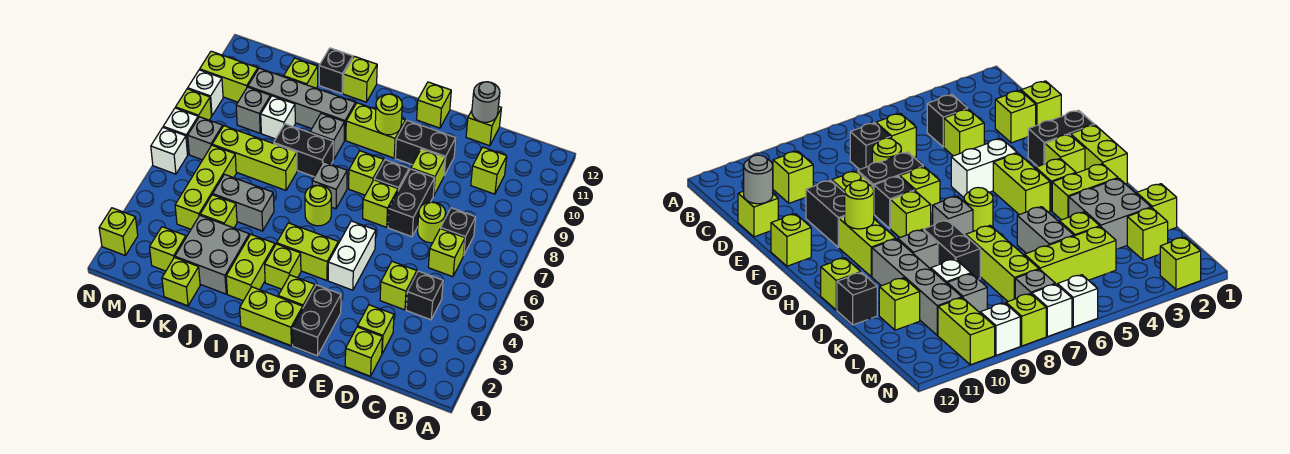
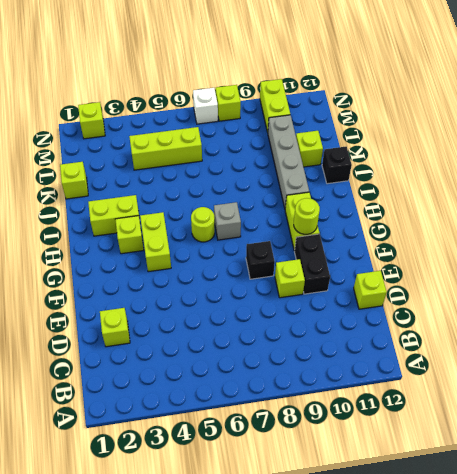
none -> black brick C4 level 1
none -> lime brick C6 level 1
none -> black brick C7 level 1
none -> lime brick C10 level 1

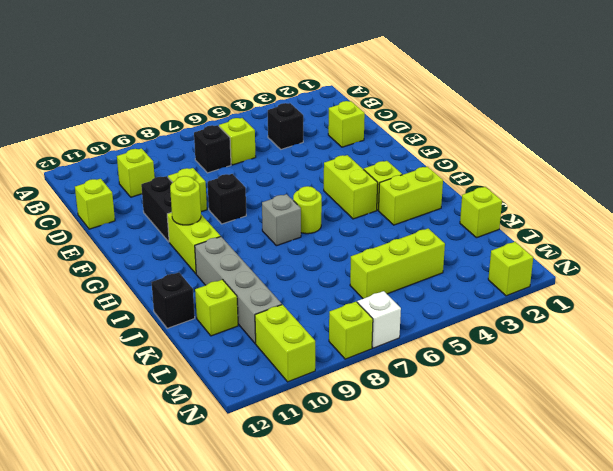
none -> lime brick D1 level 1
none -> lime brick D4 level 1
none -> lime round brick D7 level 1
none -> black brick E7:E8 level 1

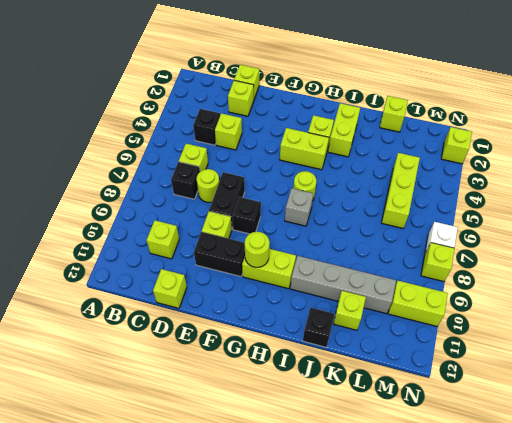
none -> black brick F1:F2 level 1
none -> white brick F4:F5 level 1
none -> lime brick F7 level 1
none -> lime brick F12 level 1

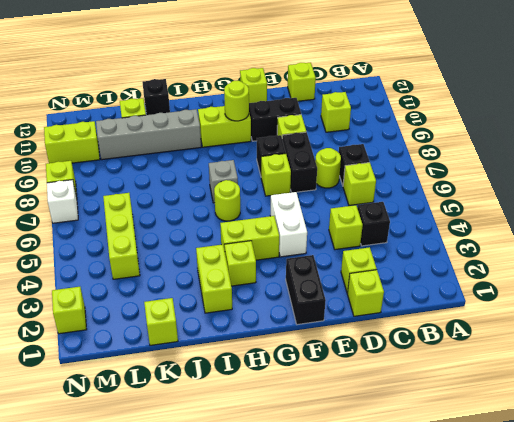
none -> lime brick G1:H1 level 1
none -> lime brick G2 level 1
none -> lime brick G8 level 1
none -> black brick I8:J8 level 1

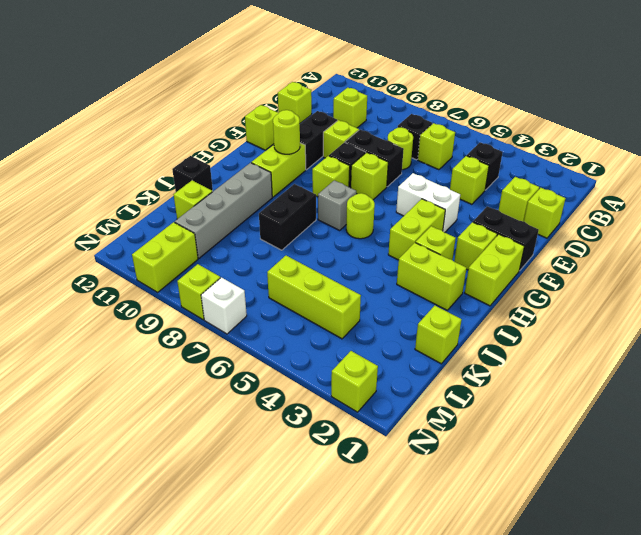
none -> grey brick I9 level 1
none -> lime brick I12 level 1
none -> grey brick J2:K3 level 1
none -> grey brick J5:K5 level 1

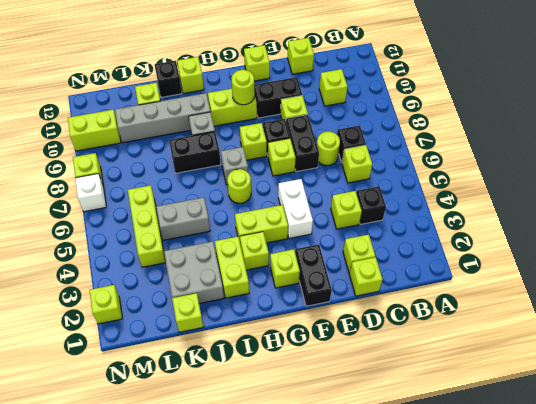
none -> lime brick G1:H1 level 1
none -> lime brick J7:L7 level 1
none -> lime brick K4 level 1
none -> white brick K9 level 1

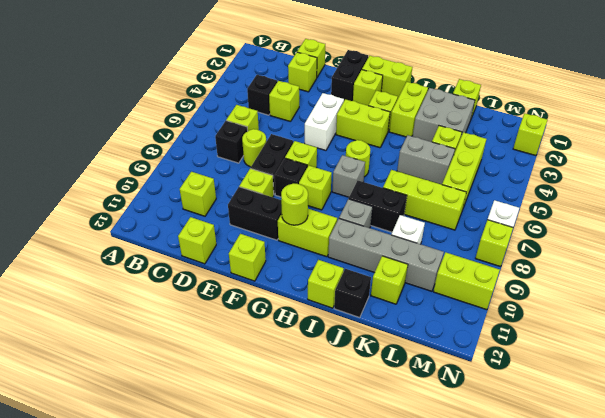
none -> lime brick L2 level 1
none -> grey brick L9 level 1
none -> grey brick M7 level 1
none -> white brick N6 level 1

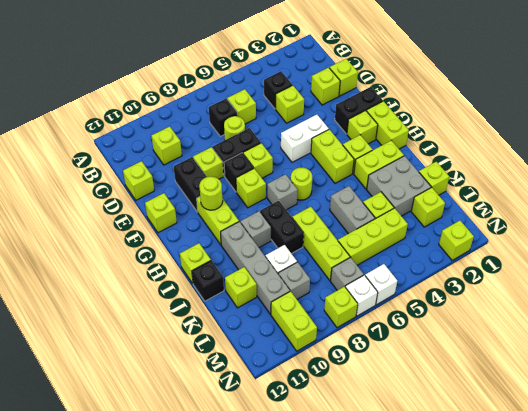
none -> white brick N9 level 1
none -> grey round brick D12 level 2

